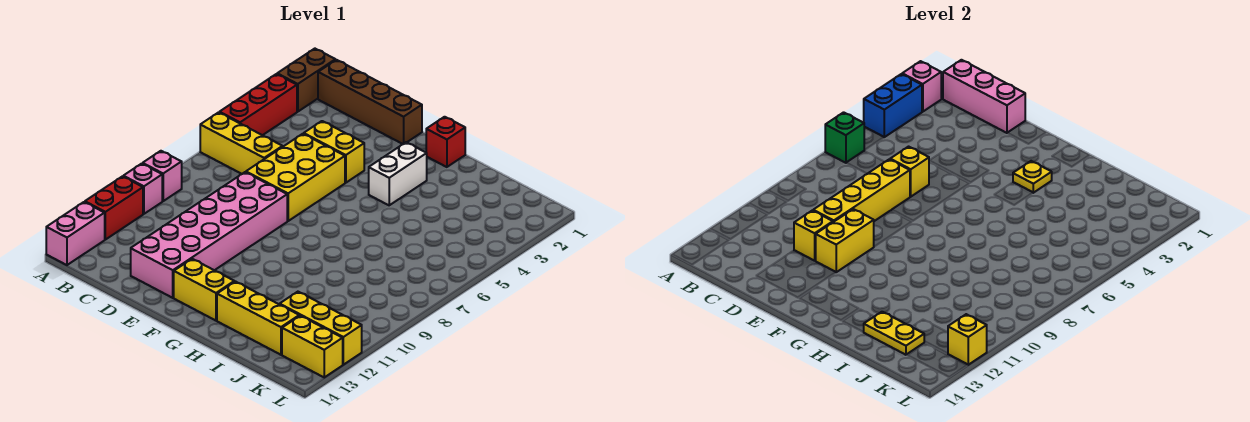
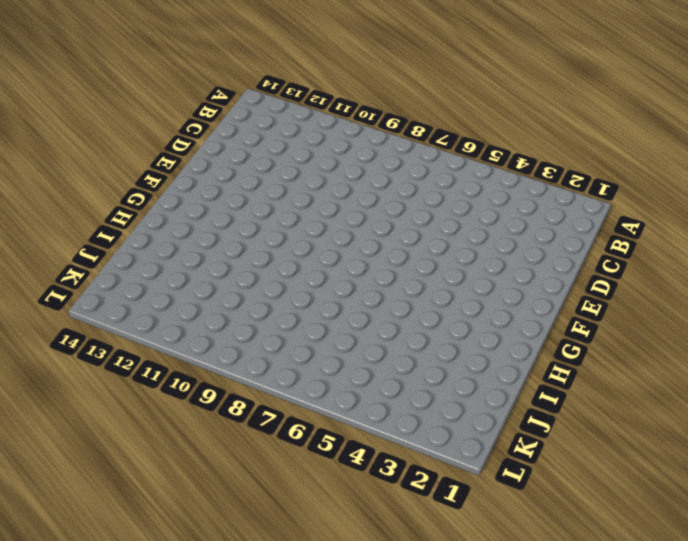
none -> brown brick A1:A2 level 1
none -> red brick A3:A5 level 1
none -> yellow brick A6:C6 level 1

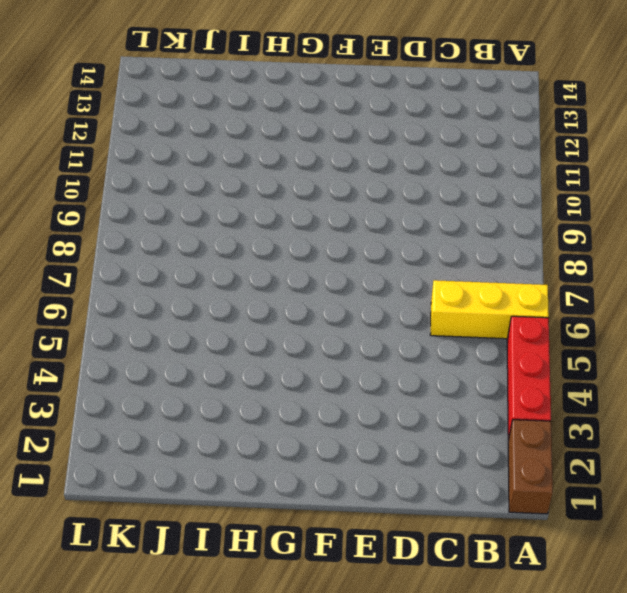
none -> pink brick A9 level 1
none -> pink brick A10 level 1
none -> red brick A11:A12 level 1

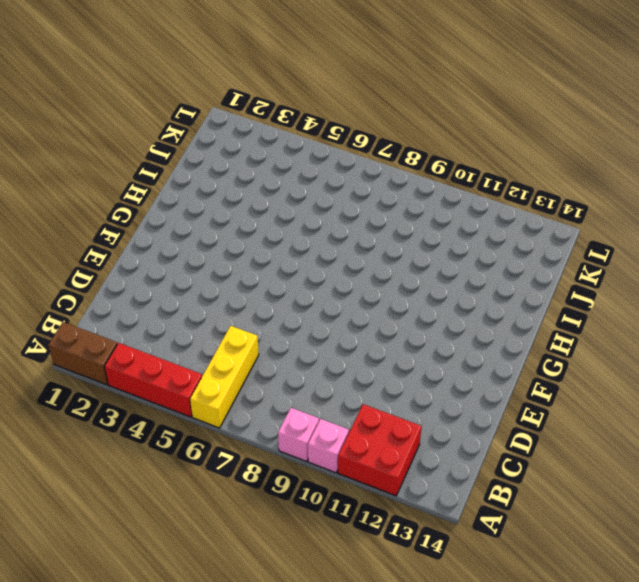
red brick A11:B12 level 1 -> red brick A11:A12 level 1
none -> pink brick A13:A14 level 1
none -> brown brick B1:E1 level 1
none -> yellow brick D4:E4 level 1

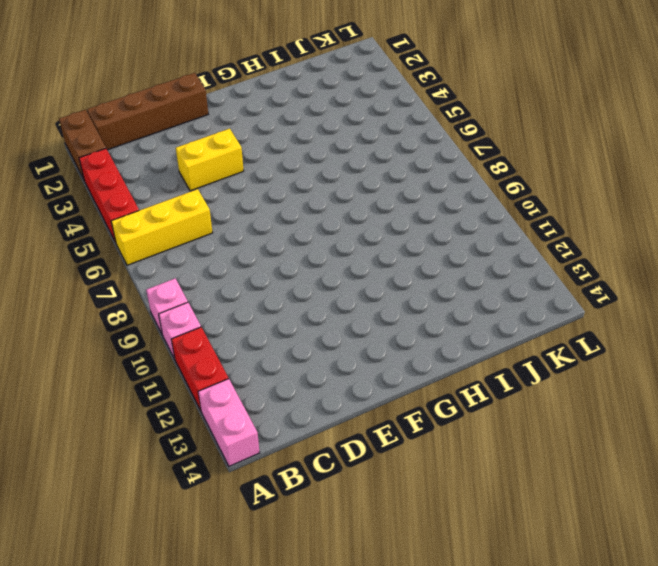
none -> yellow brick D5:E7 level 1
none -> pink brick D8:E13 level 1
none -> yellow brick F13:G13 level 1

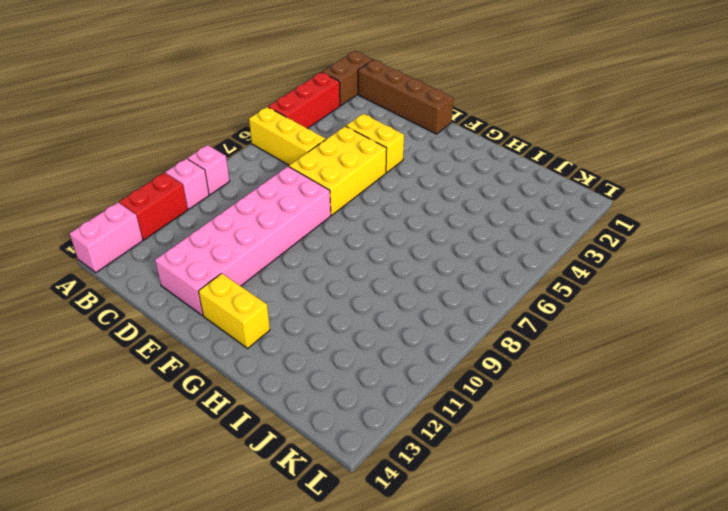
none -> red brick G1 level 1
none -> white brick G3:G4 level 1
none -> yellow brick H13:J13 level 1

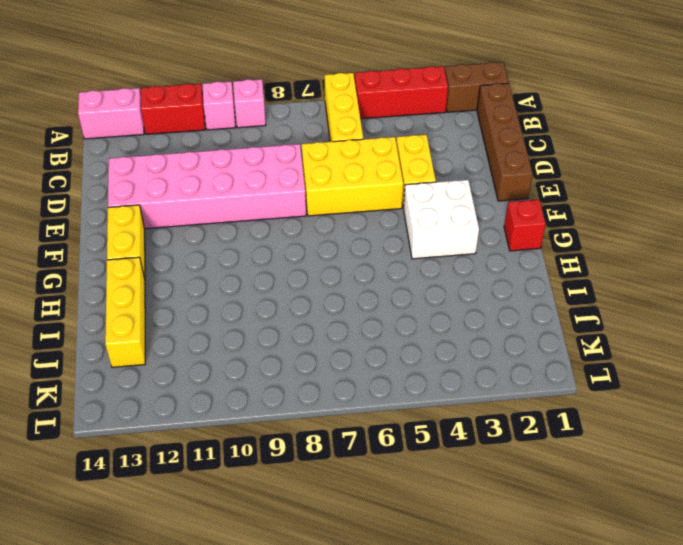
white brick F3:G4 level 1 -> white brick G3:G4 level 1
none -> yellow brick J12:L12 level 1
none -> yellow brick K13:L13 level 1
none -> pink brick A2 level 2

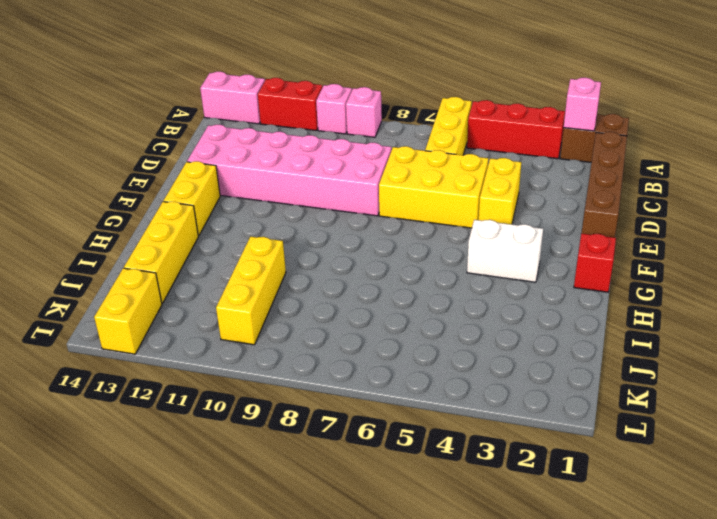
yellow brick I10:K10 level 1 -> yellow brick J12:L12 level 1
none -> blue brick A3:A4 level 2
none -> green brick A6 level 2
none -> pink brick B1:D1 level 2

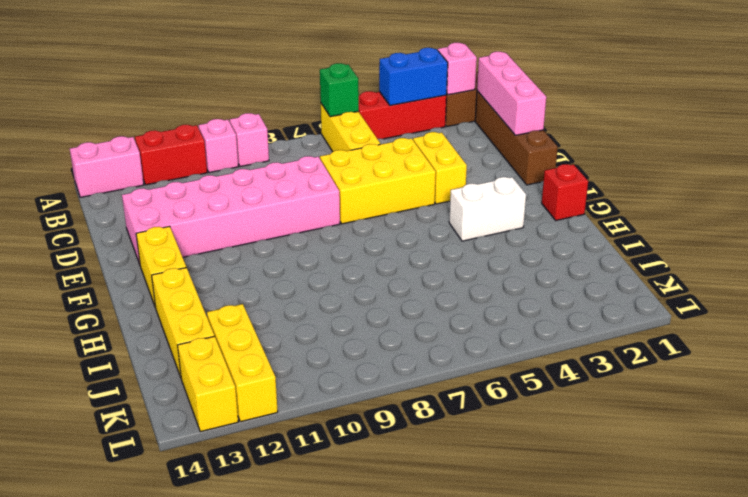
none -> yellow brick D6 level 2
none -> yellow brick D7:D10 level 2
none -> yellow brick D11 level 2

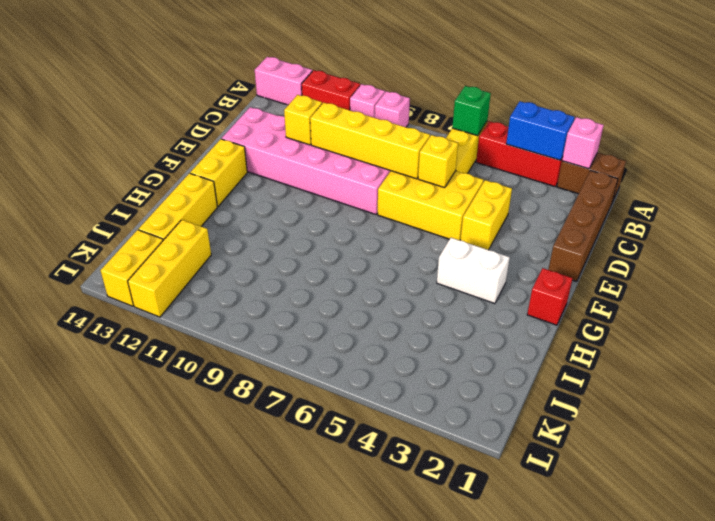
none -> pink brick B1:D1 level 2
none -> yellow brick E10:E11 level 2
none -> yellow plate G3 level 2

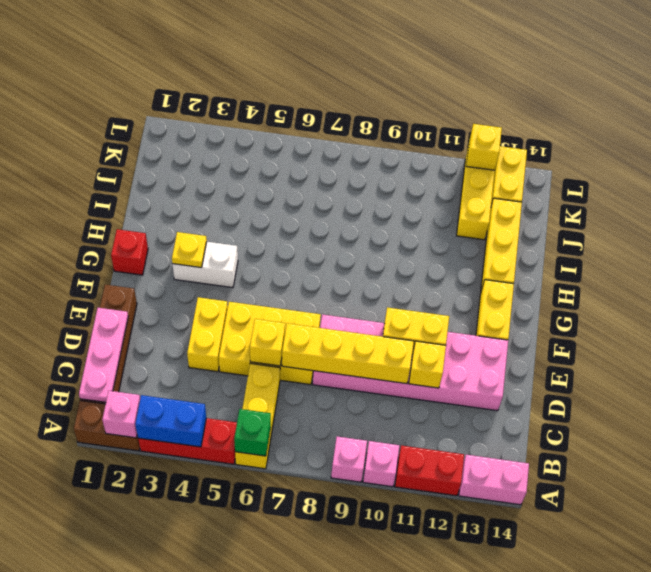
pink plate B1:D1 level 2 -> pink brick B1:D1 level 2
none -> yellow plate I13:J13 level 2

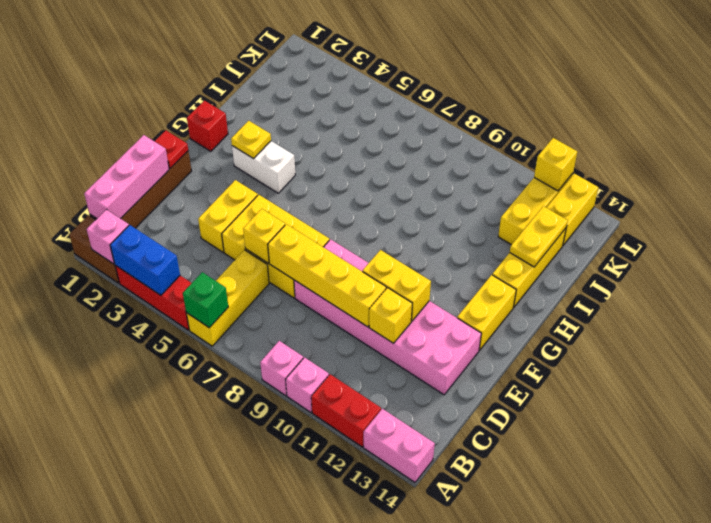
red plate E1 level 2 -> none

